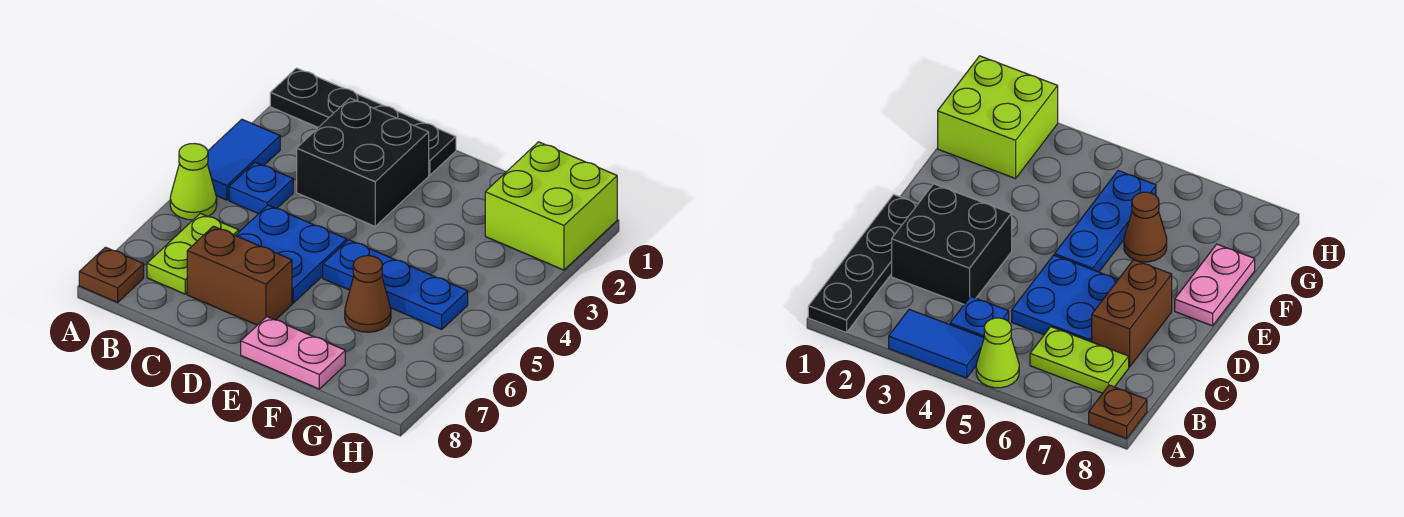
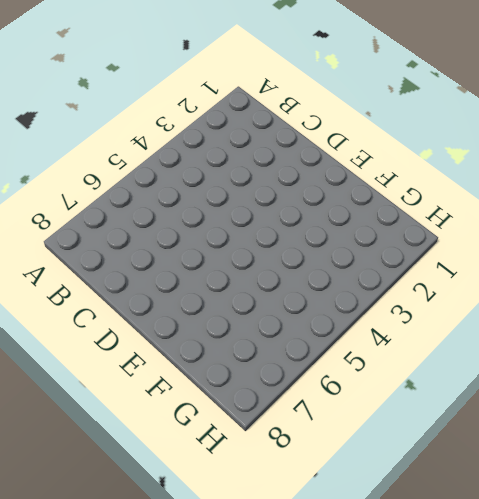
none -> black plate A1:D1 level 1
none -> blue tile A3:A4 level 1
none -> lime cone A5 level 1

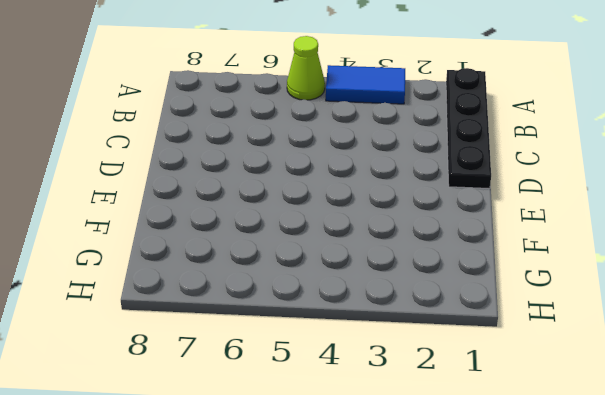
none -> brown plate A8 level 1
none -> blue plate B4 level 1
none -> lime plate B6:B7 level 1

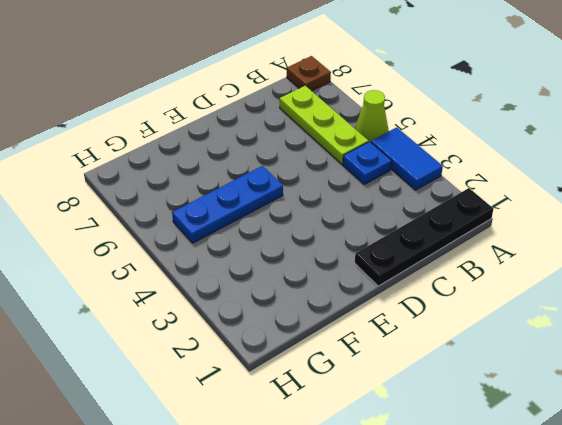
lime plate B5:B7 level 1 -> lime plate B6:B7 level 1
none -> black brick C2:D3 level 1
none -> blue plate C5:D6 level 1
none -> brown brick C7:D7 level 1

